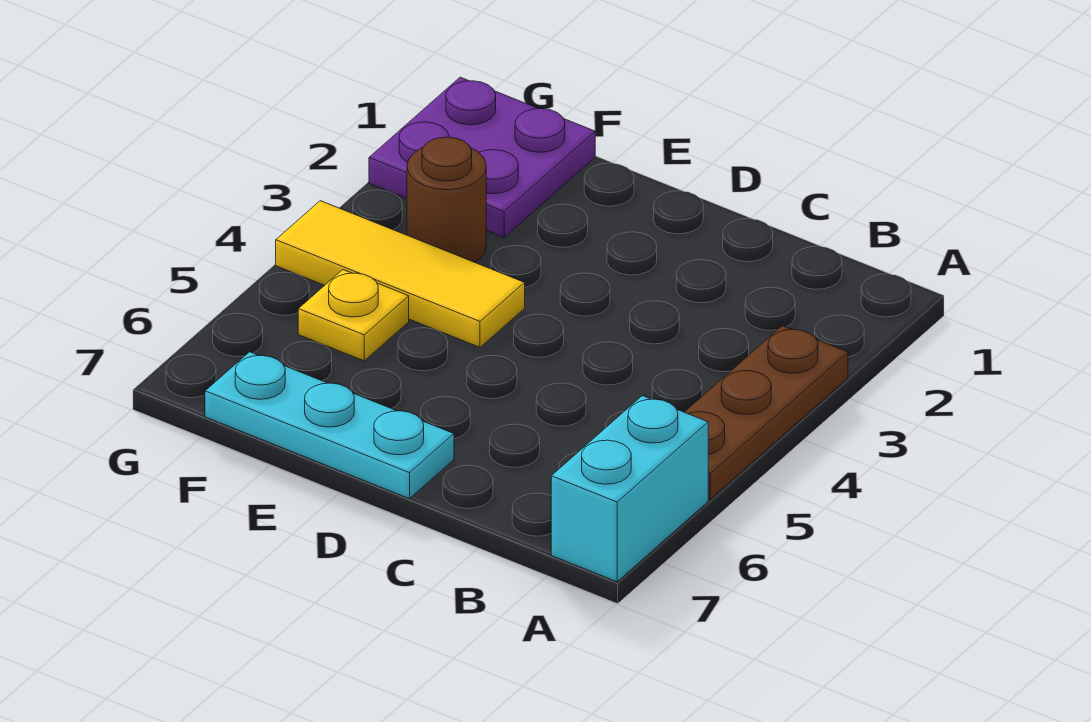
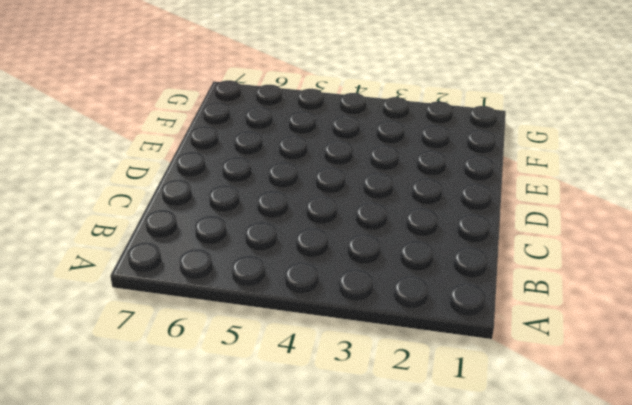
none -> brown plate A3:A5 level 1
none -> cyan brick A6:A7 level 1

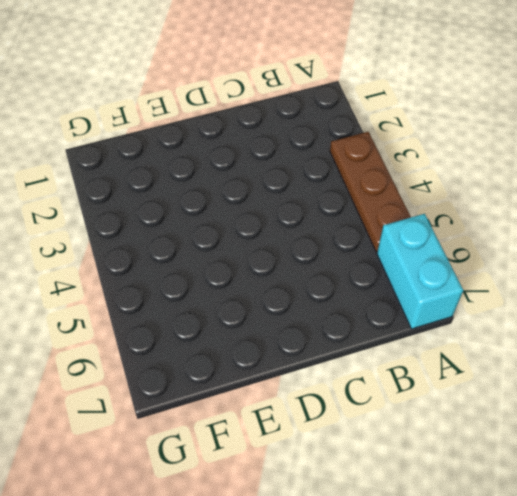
none -> cyan plate D7:F7 level 1
none -> yellow tile E4:G4 level 1

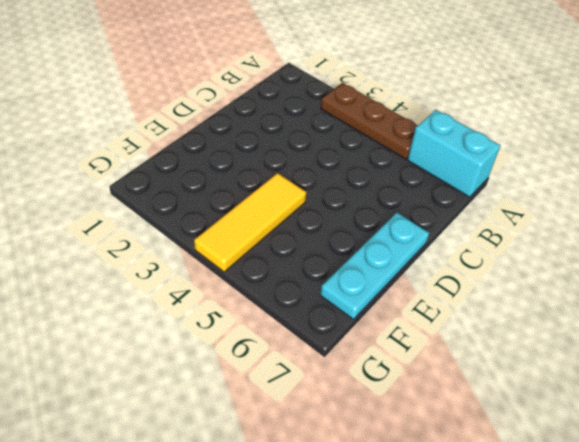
none -> purple plate F1:G2 level 1
none -> brown round brick F3 level 1

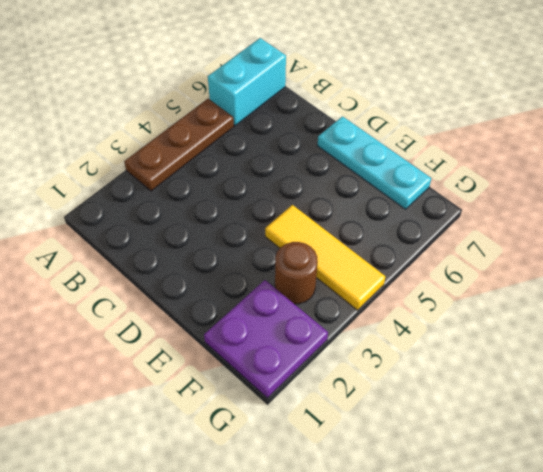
none -> yellow plate F5 level 1

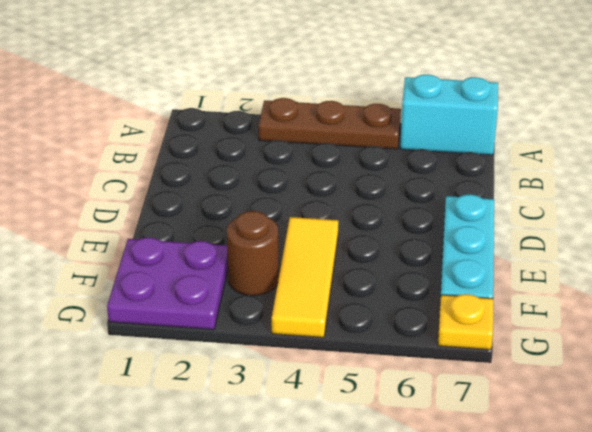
yellow plate G7 level 1 -> yellow plate F5 level 1

